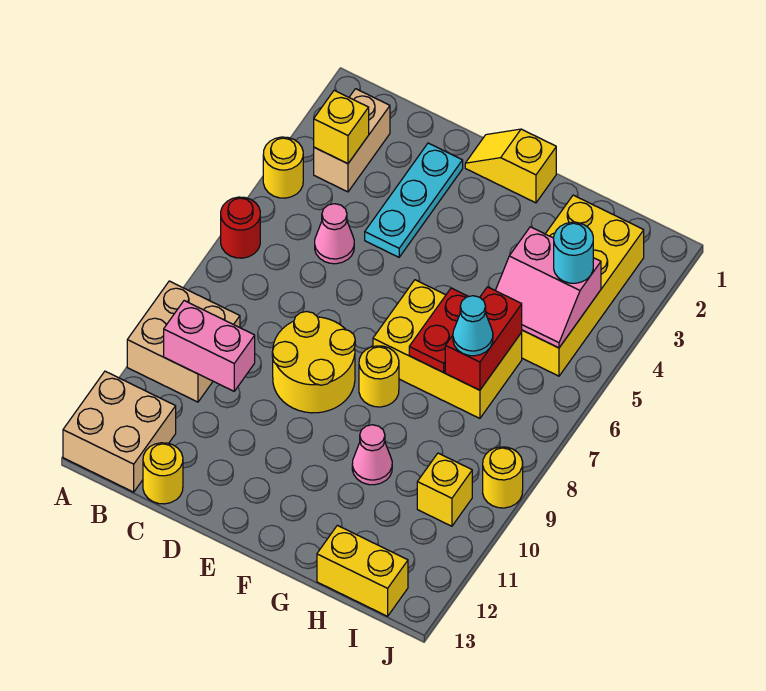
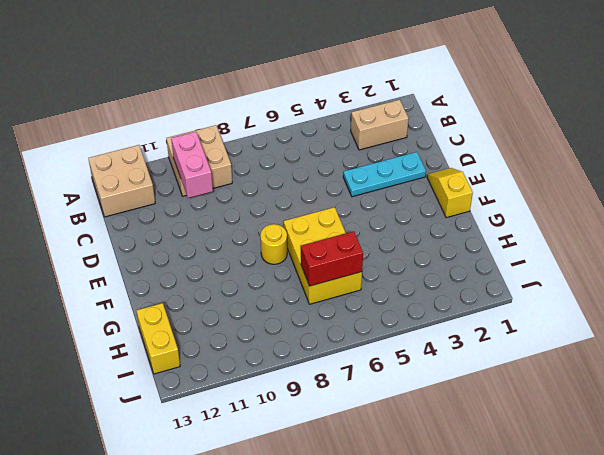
none -> yellow round brick A4 level 1
none -> red round brick A6 level 1
none -> pink cone C5 level 1

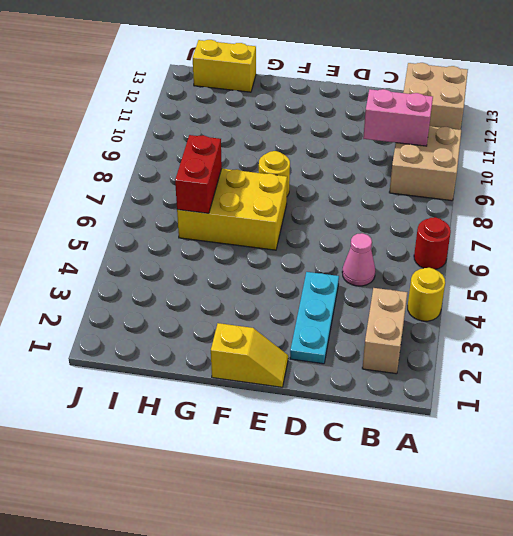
none -> yellow round brick C13 level 1
none -> yellow round brick D8:E9 level 1
none -> pink cone G10 level 1

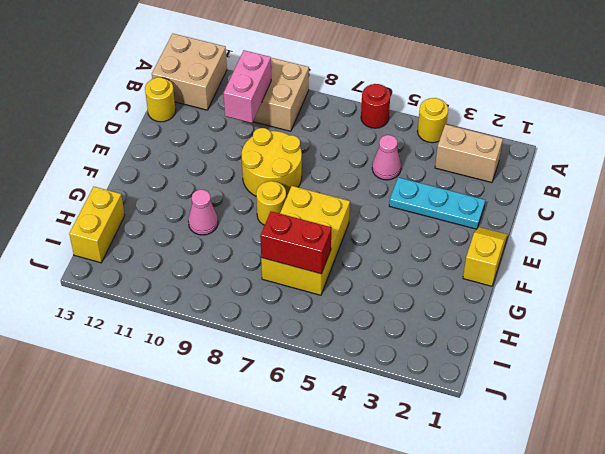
none -> yellow brick H2:I5 level 1
none -> yellow brick I10 level 1
none -> yellow round brick J9 level 1

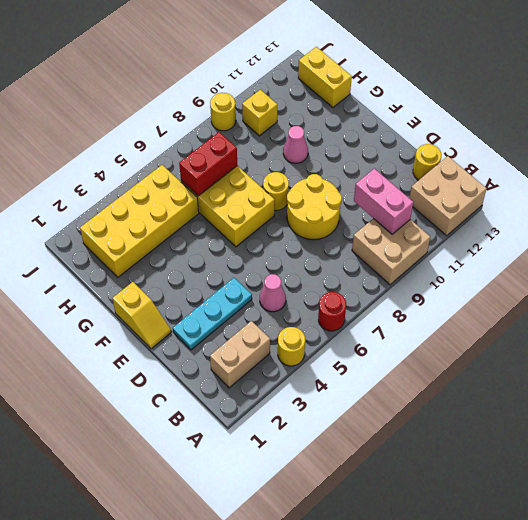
none -> yellow brick B3 level 2
none -> red plate G6:G7 level 2
none -> pink slope H4:I5 level 2 top 4

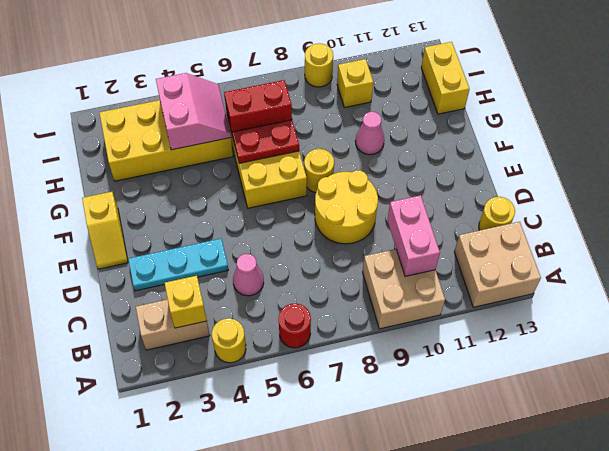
none -> cyan cone H7 level 3
none -> cyan round brick I4 level 3

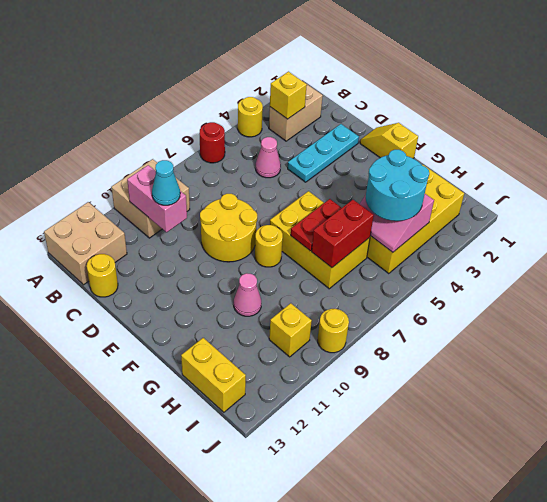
cyan cone C10 level 3 -> cyan cone H7 level 3
cyan round brick H4:I5 level 3 -> cyan round brick I4 level 3

